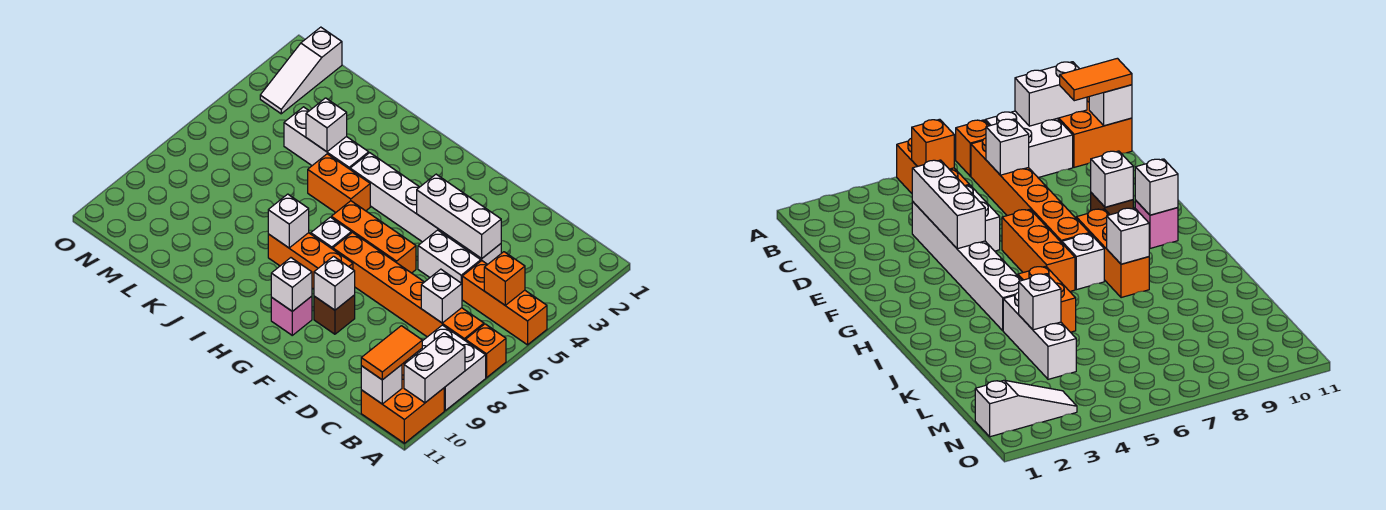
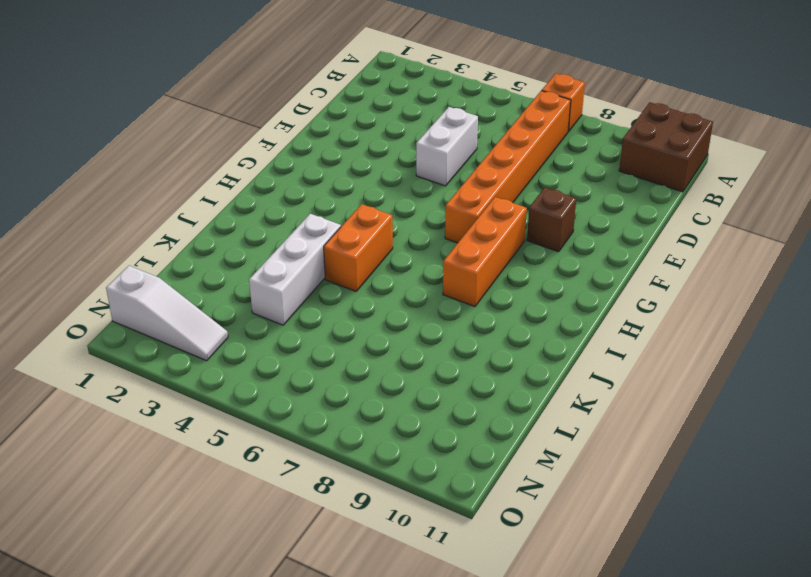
brown brick A10:B11 level 1 -> orange brick A10:B11 level 1
none -> orange brick A5:C5 level 1
none -> white brick A8:B9 level 1
none -> white brick D4:I4 level 1

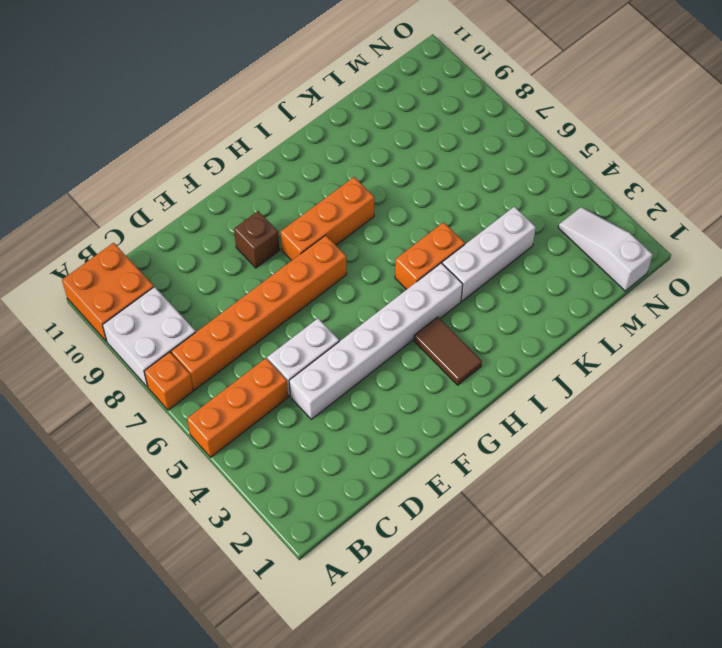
brown tile H2:H3 level 1 -> none
none -> orange brick F6:H6 level 1
none -> pink brick G10 level 1
none -> white brick H7 level 1

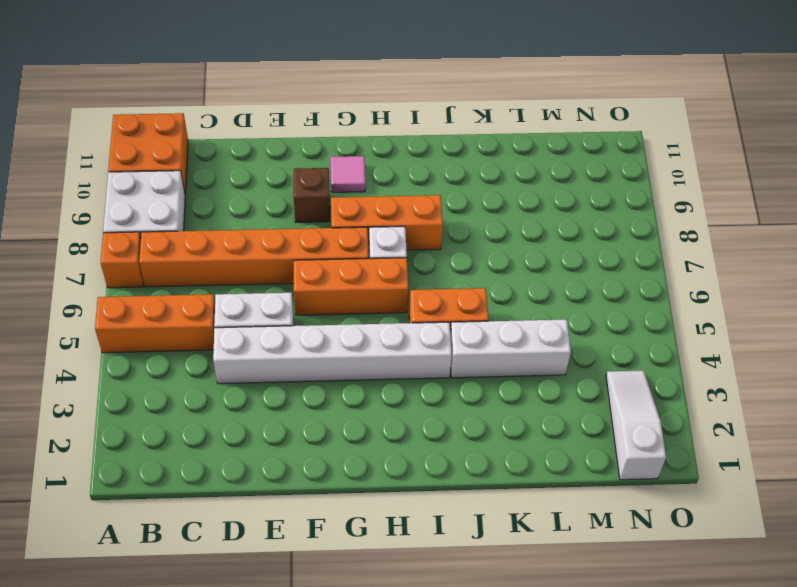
pink tile G10 level 1 -> pink brick G10 level 1
none -> white brick A9:A10 level 2
none -> orange brick B5 level 2
none -> white brick B11 level 2

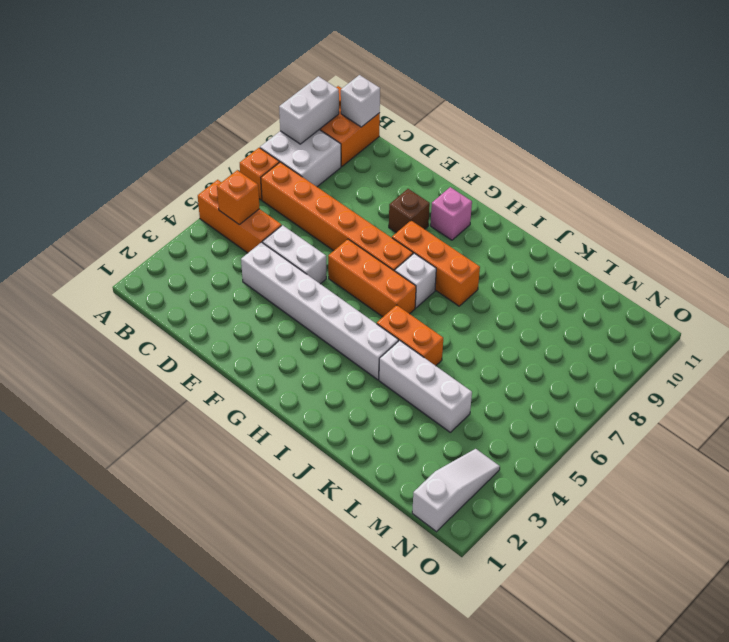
none -> white brick C7 level 2
none -> white brick D4:F4 level 2
none -> white brick F9 level 2

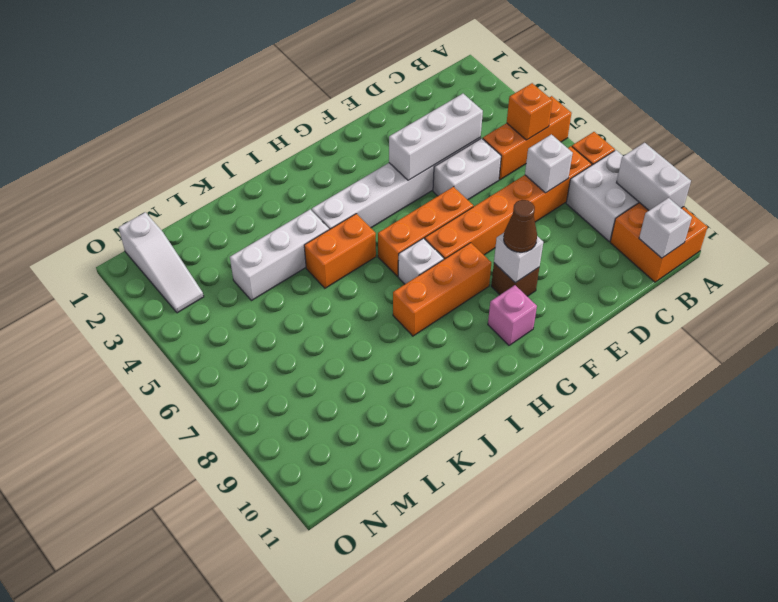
brown cone F9 level 3 -> none
none -> white brick G10 level 2
none -> white brick I8 level 2
none -> white brick K4 level 2

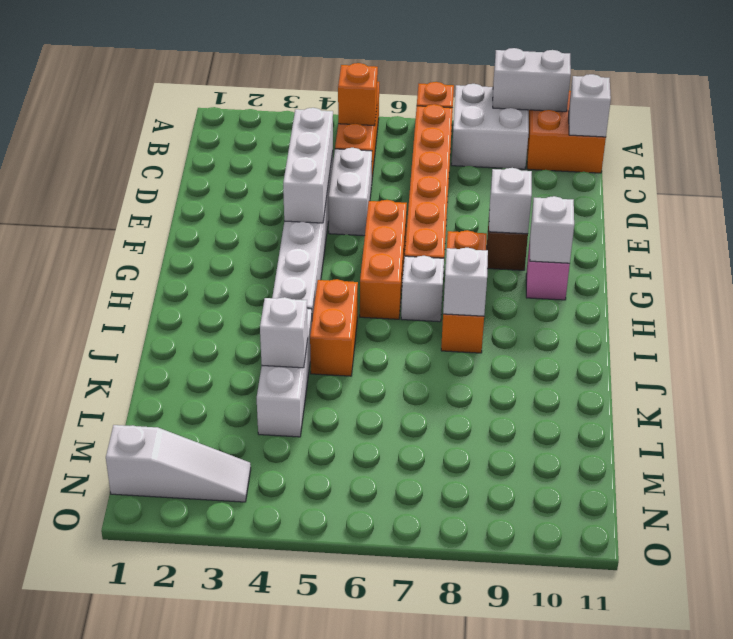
none -> white brick C7 level 2
none -> orange tile B10:B11 level 3

